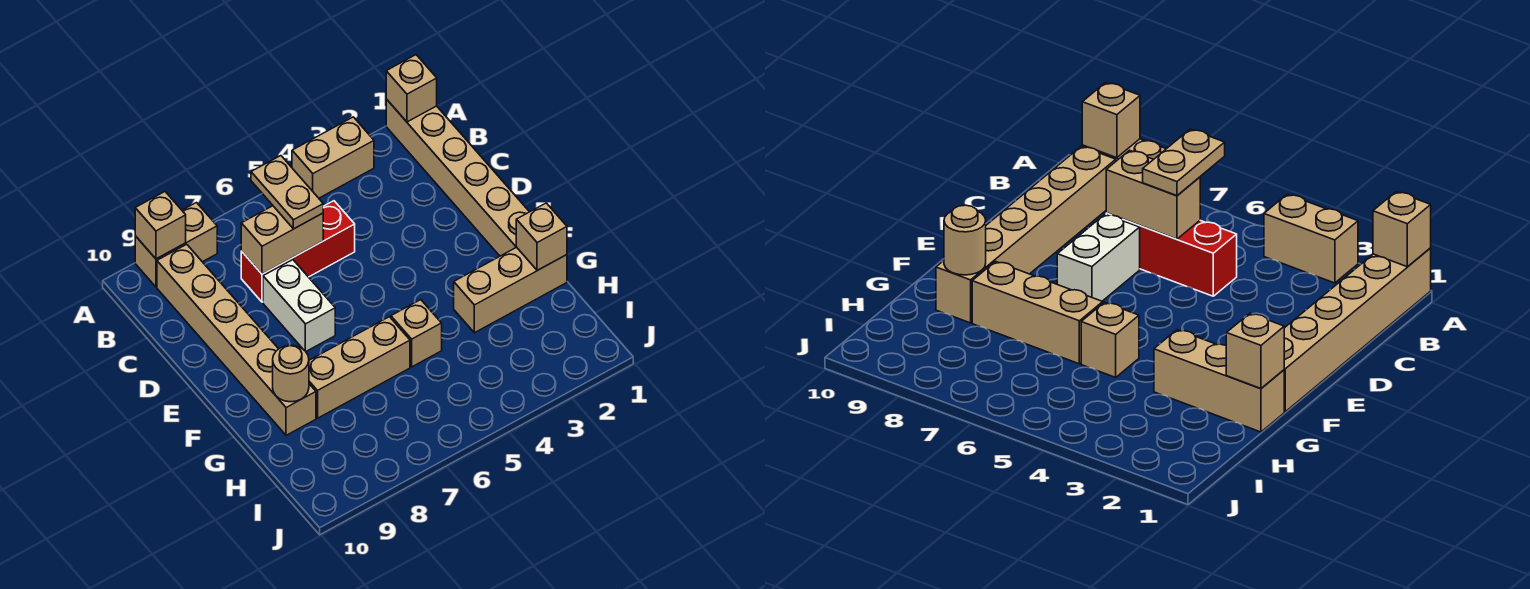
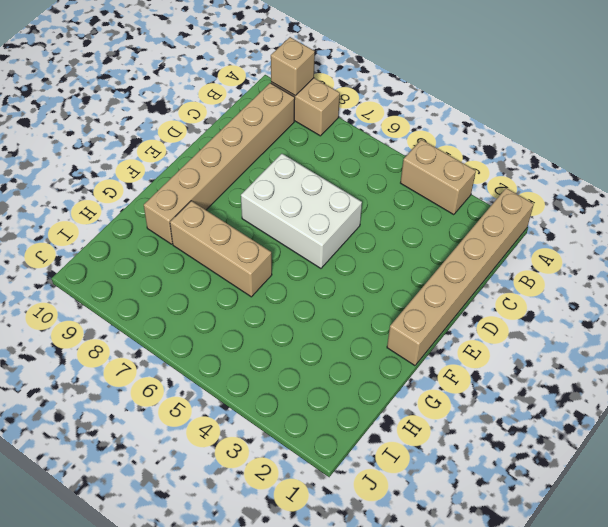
white brick D5:E7 level 1 -> white brick D7:E7 level 1
none -> red brick C5:C7 level 1
none -> tan brick G1:G3 level 1
none -> tan brick G5 level 1

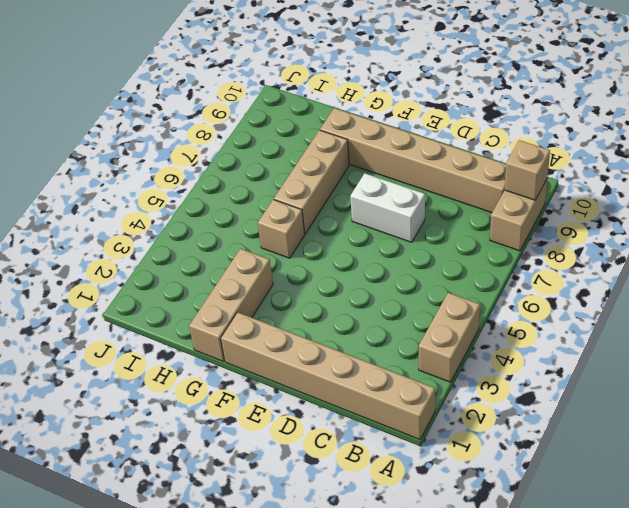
none -> red brick C5:C7 level 1
none -> tan brick A1 level 2
none -> tan brick C6:C7 level 2

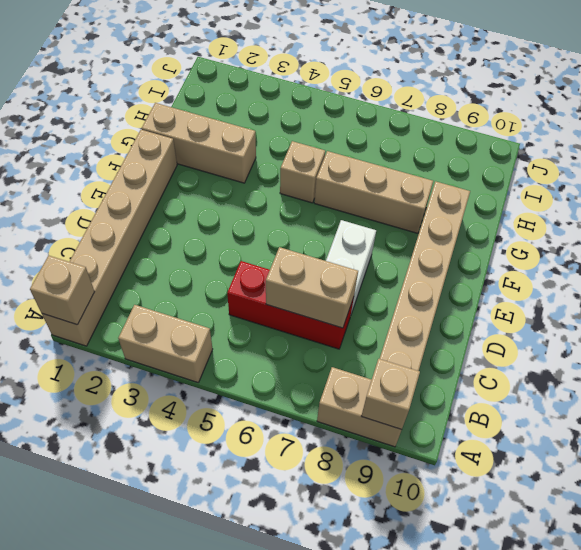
none -> tan brick G1 level 2
none -> tan round brick G9 level 2
none -> tan plate B6:C6 level 3

